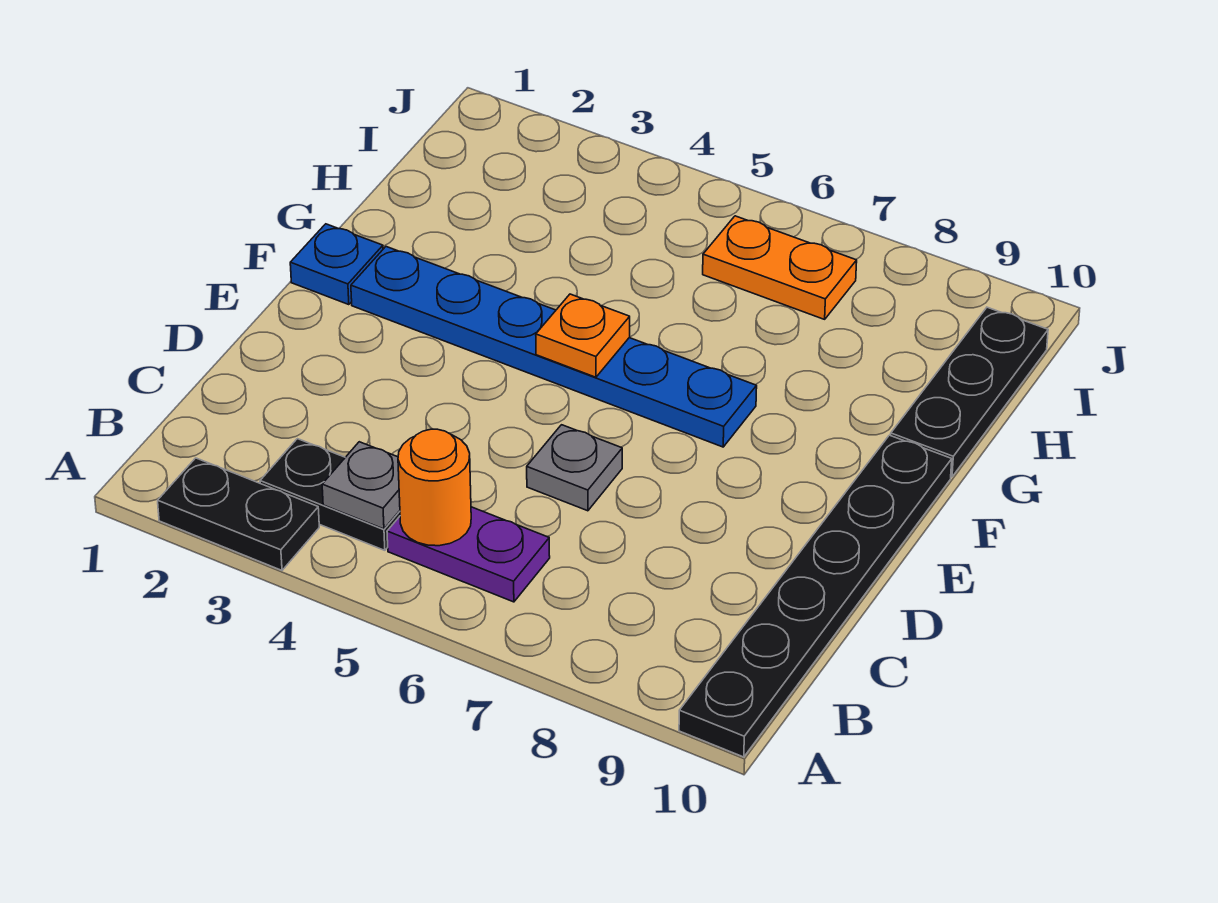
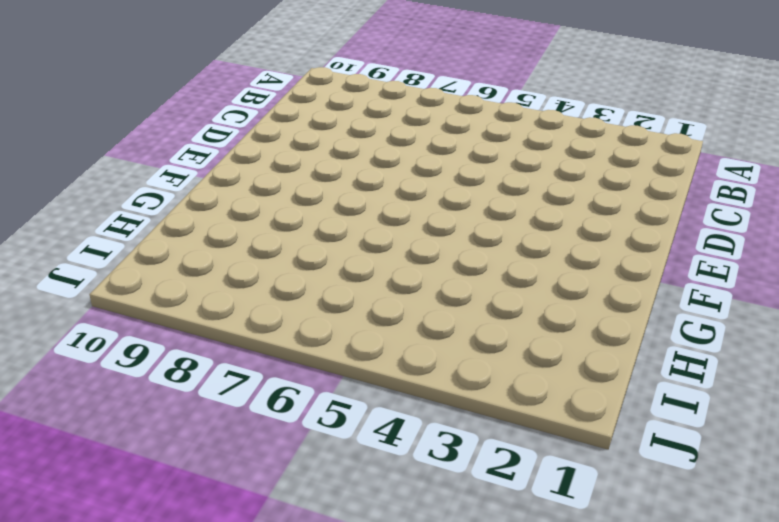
none -> black plate A2:A3 level 1
none -> black plate A10:F10 level 1
none -> black plate B3:B4 level 1

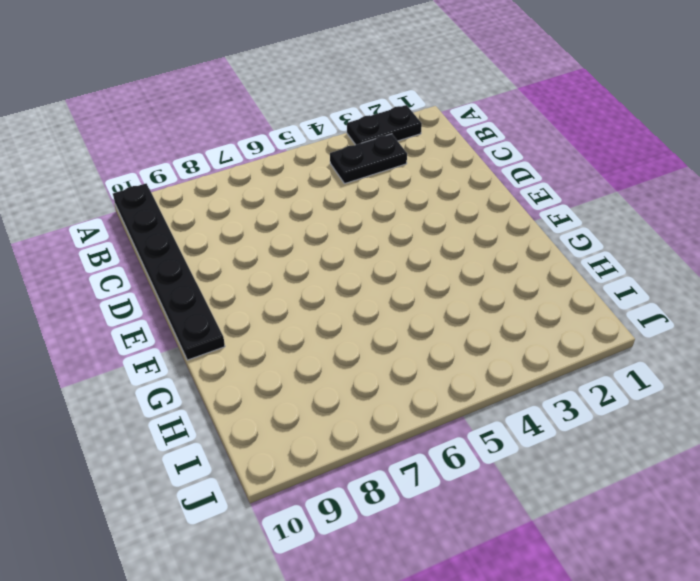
none -> purple plate B5:B6 level 1
none -> grey plate D6 level 1
none -> blue plate F1 level 1

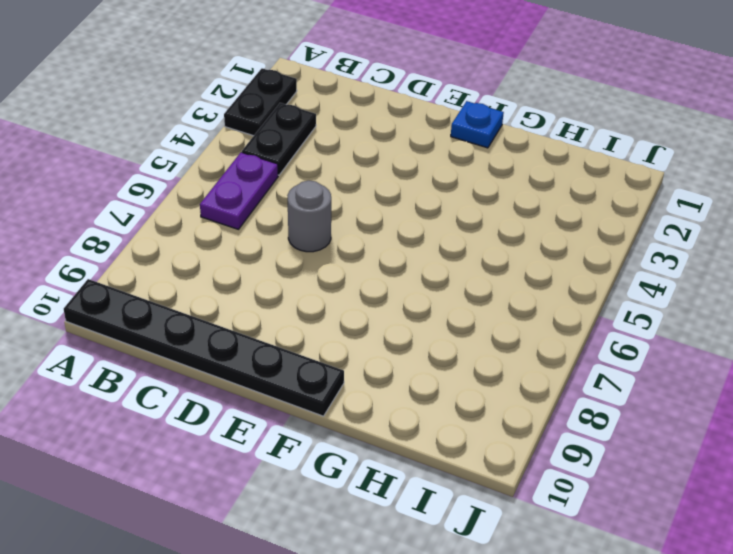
grey round brick D6 level 1 -> grey plate D6 level 1
none -> blue plate F2:F7 level 1
none -> black plate G10:I10 level 1
none -> orange plate I6:I7 level 1

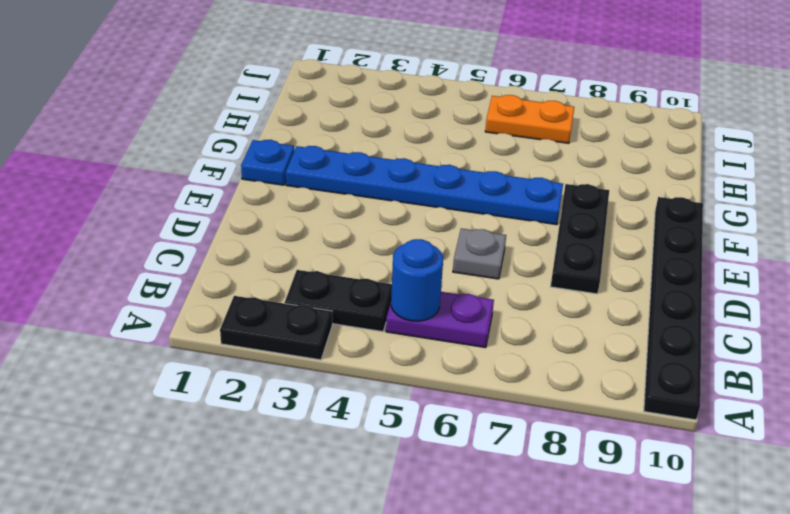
blue round brick B5 level 2 -> orange round brick B5 level 2
black plate D8:F8 level 1 -> black plate G10:I10 level 1
none -> grey plate B4 level 2
none -> orange plate F5 level 2

